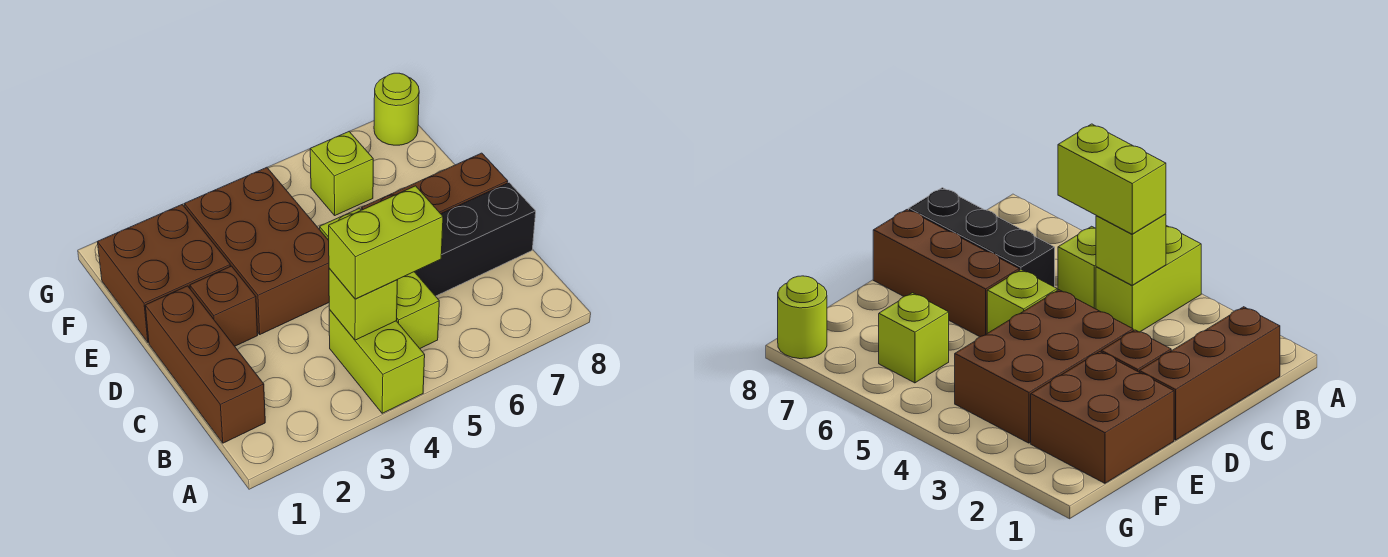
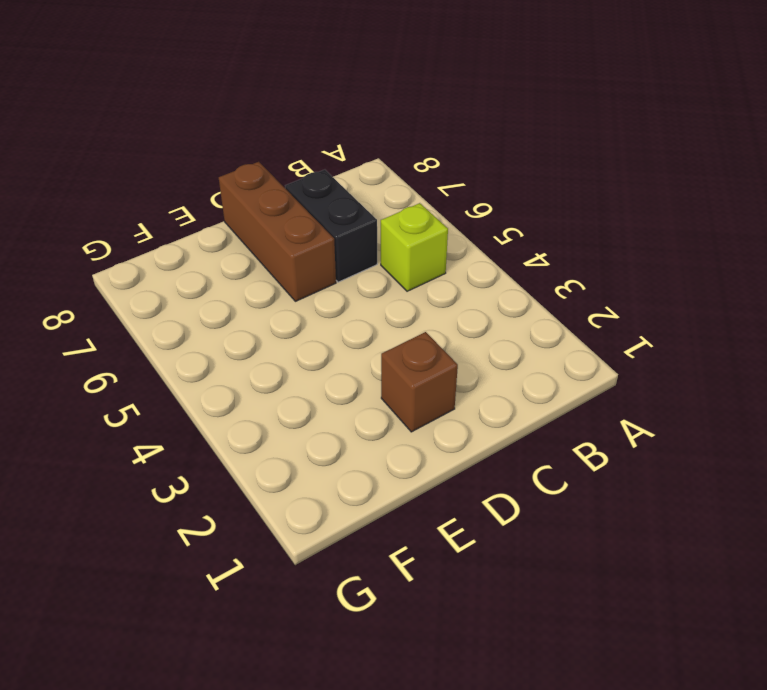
black brick C6:C7 level 1 -> black brick C6:C8 level 1
none -> lime brick A4:B4 level 1
none -> brown brick B1:D1 level 1
none -> brown brick D3:F4 level 1

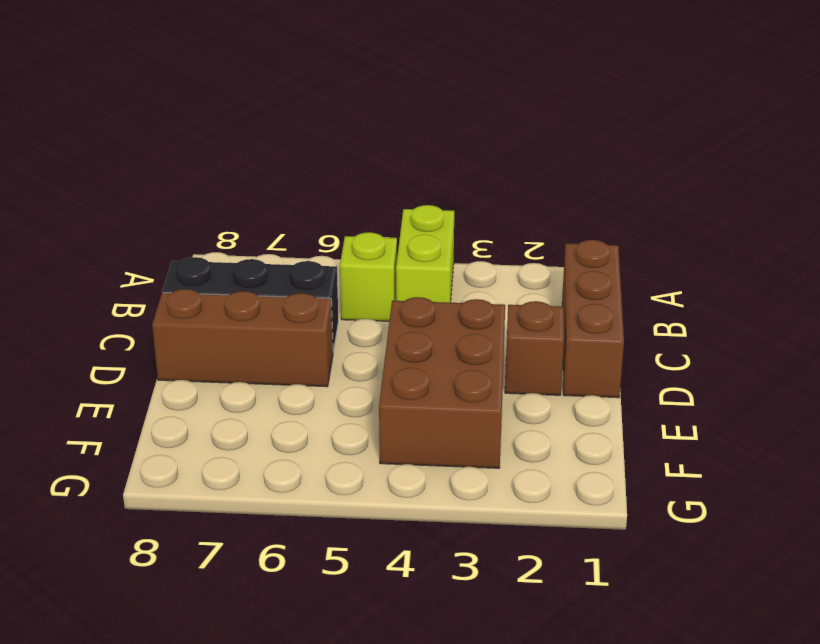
none -> lime brick D5 level 1
none -> brown brick E1:F2 level 1
none -> lime brick F6 level 1

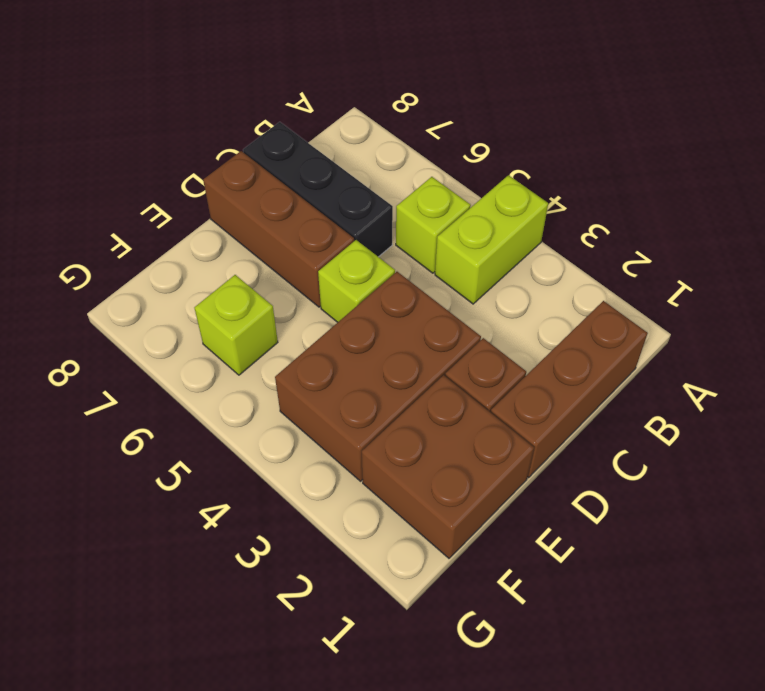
none -> lime round brick G8 level 1
none -> lime brick B4 level 2
none -> lime brick B4:B5 level 3

